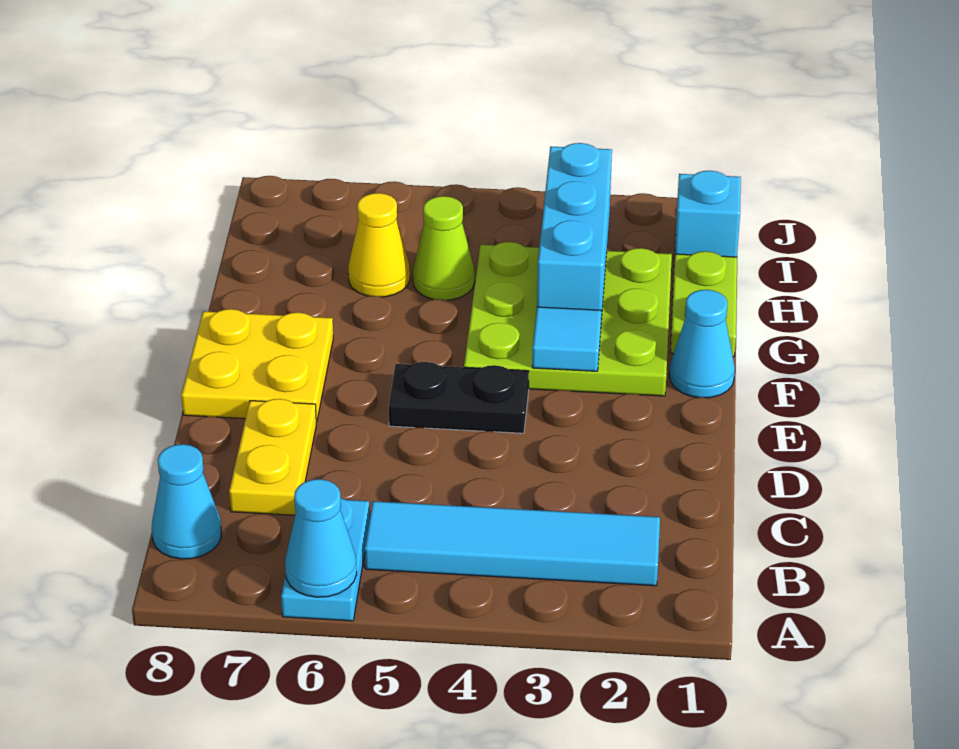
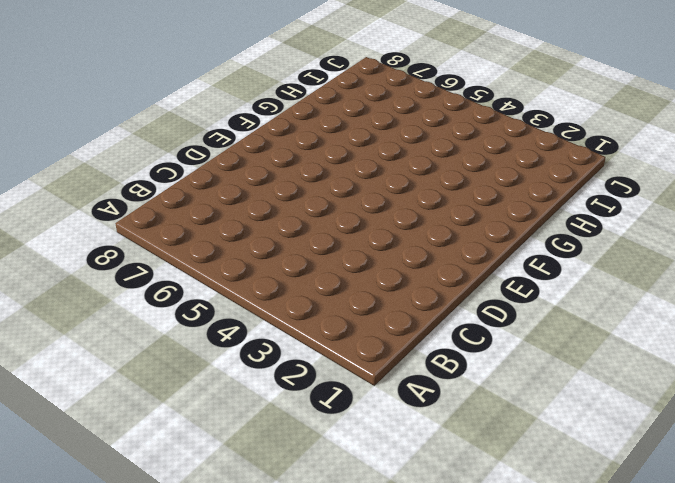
none -> cyan plate A6:B6 level 1
none -> cyan tile B2:B5 level 1
none -> cyan cone B8 level 1

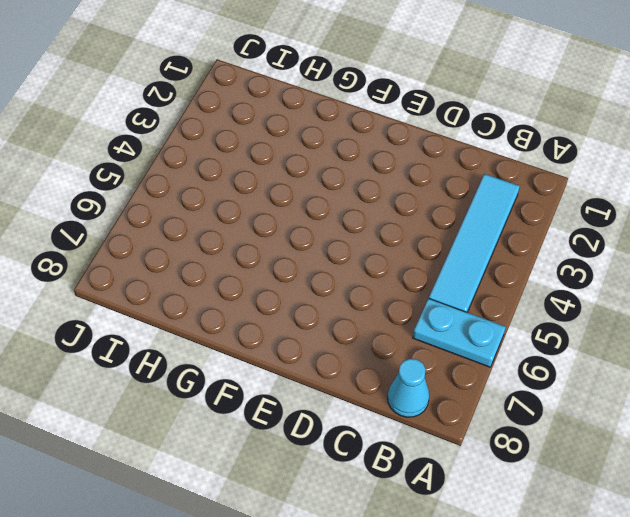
none -> yellow plate C7:D7 level 1
none -> black plate E4:E5 level 1
none -> yellow plate E7:F8 level 1

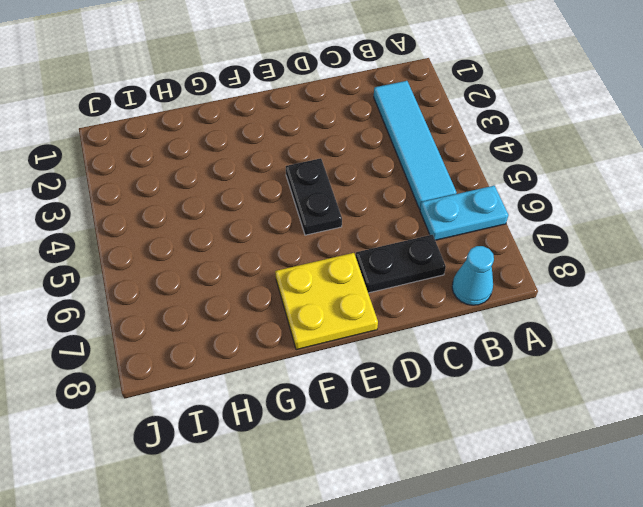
black plate C7:D7 level 1 -> yellow plate C7:D7 level 1
none -> cyan cone F1 level 1
none -> lime plate F2:H4 level 1
none -> lime plate G1:H1 level 1

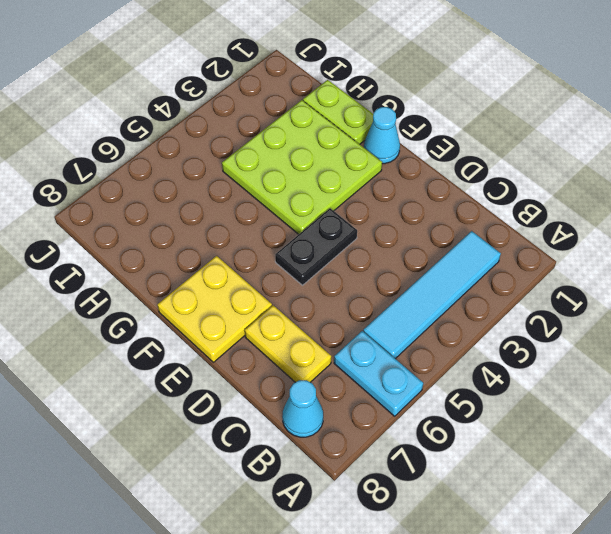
none -> lime cone H5 level 1
none -> yellow cone H6 level 1
none -> cyan brick I1 level 1

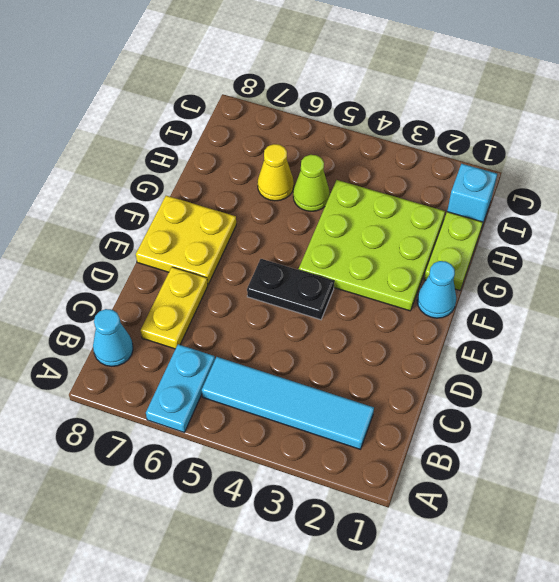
none -> cyan cone A6 level 2
none -> cyan tile F3 level 2
none -> cyan brick G3:I3 level 2

